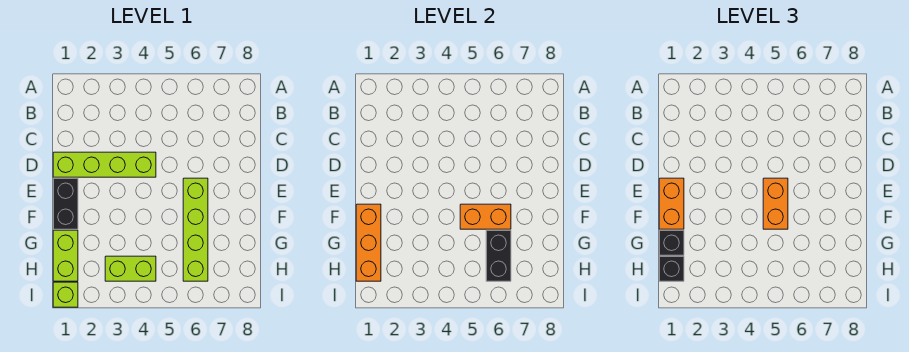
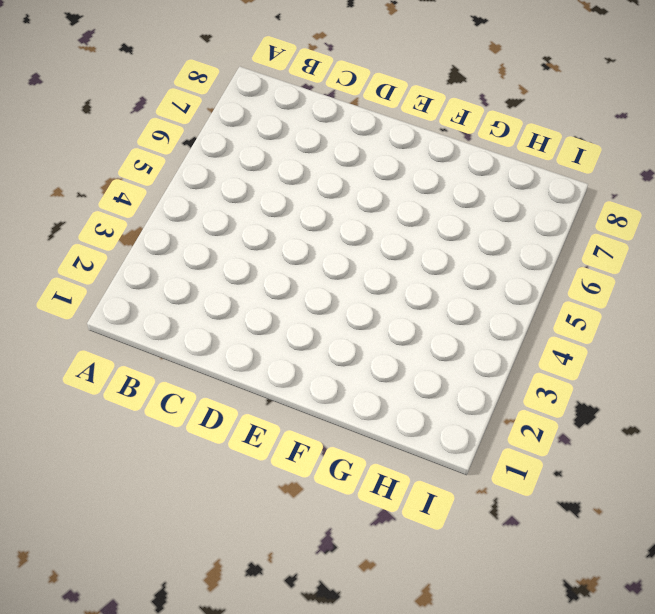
none -> lime brick D1:D4 level 1
none -> black brick E1:F1 level 1
none -> lime brick E6:H6 level 1

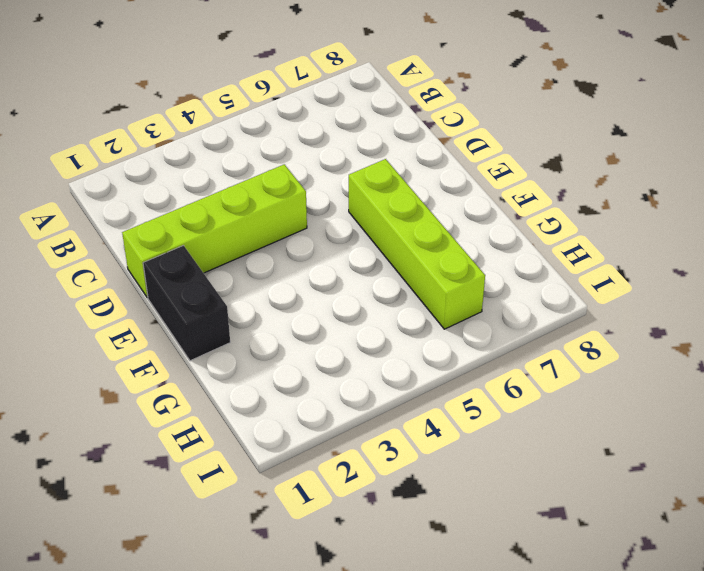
none -> lime brick G1:H1 level 1
none -> lime brick H3:H4 level 1
none -> lime brick I1 level 1

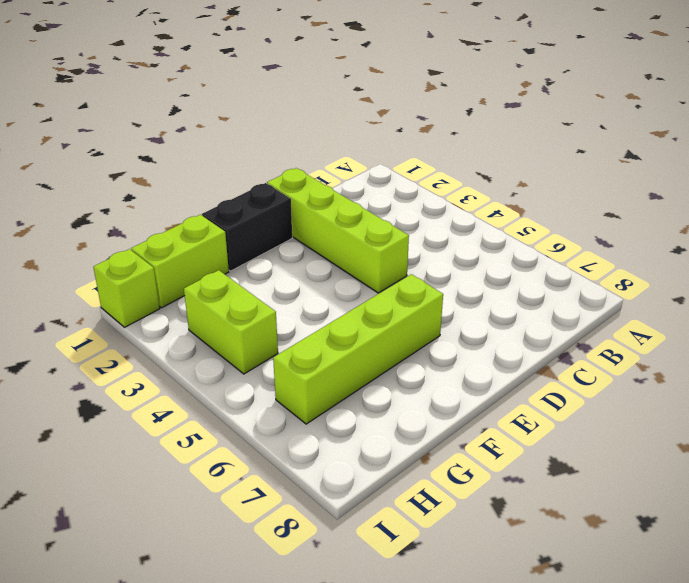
none -> orange brick F1:H1 level 2
none -> orange brick F5:F6 level 2
none -> black brick G6:H6 level 2

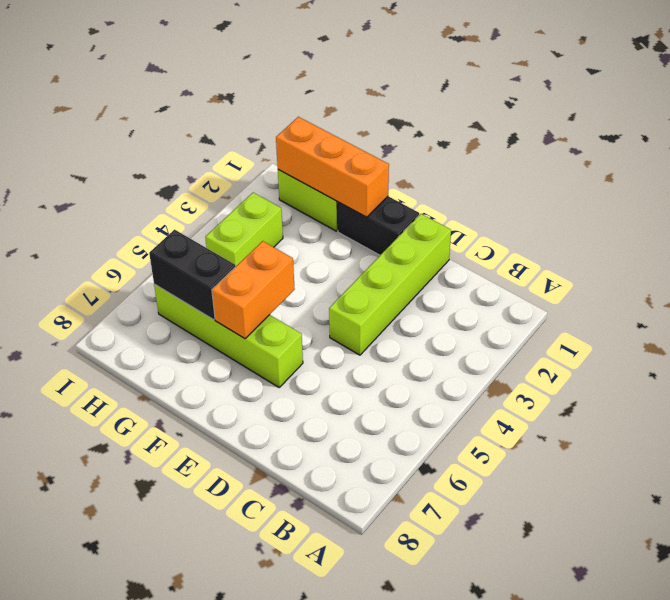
none -> lime brick I1 level 1
none -> orange brick E1:F1 level 3
none -> orange brick E5:F5 level 3

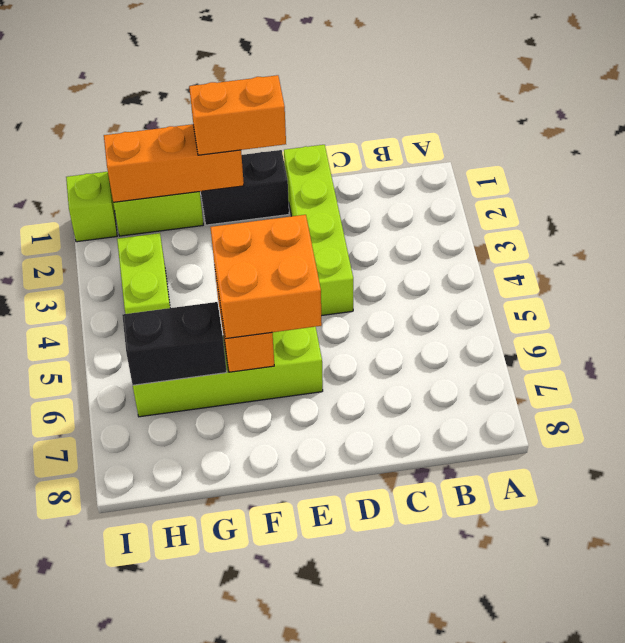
orange brick E5:F6 level 3 -> orange brick E5:F5 level 3
none -> black brick G1 level 3
none -> black brick H1 level 3

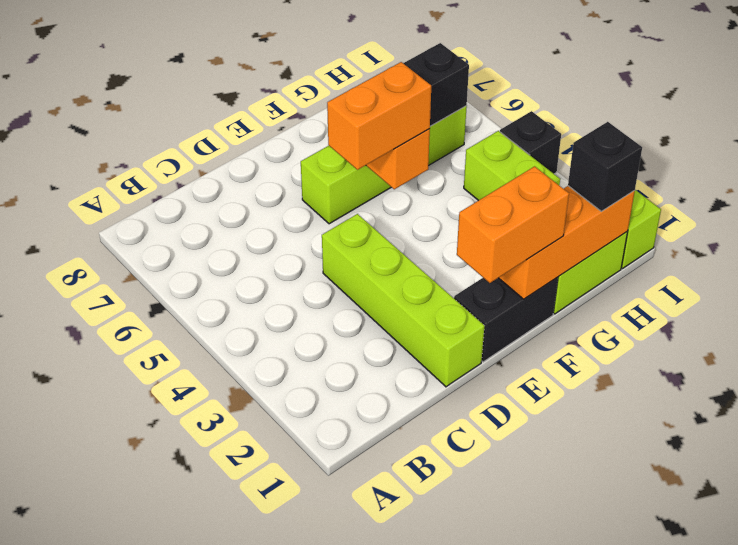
black brick I4 level 1 -> black brick G1 level 3

